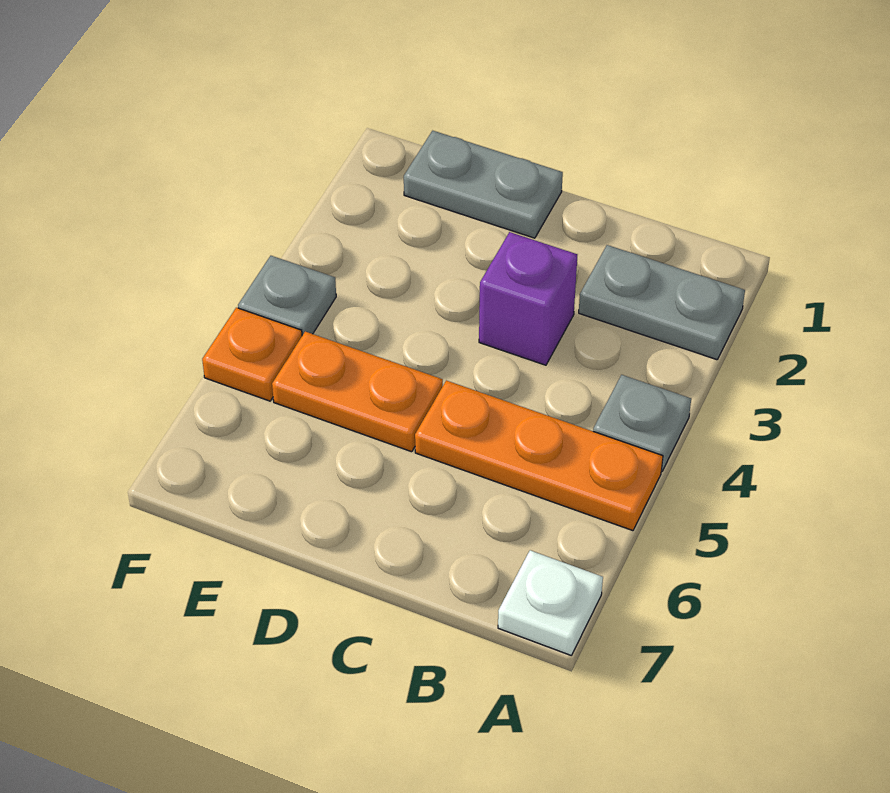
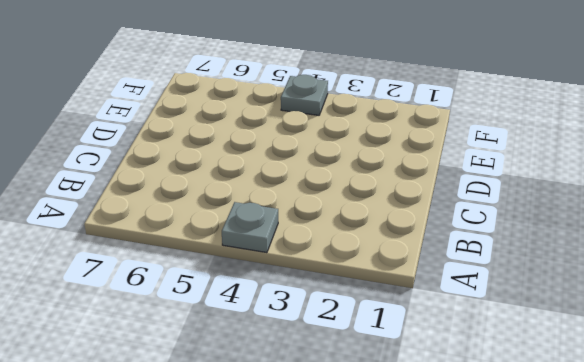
none -> grey plate A2:B2 level 1
none -> orange plate A5:C5 level 1

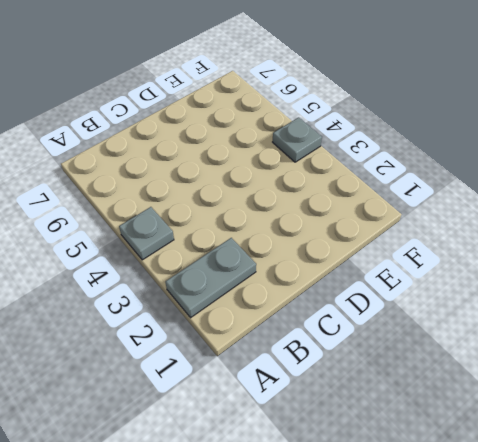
none -> orange plate A5:C5 level 1
none -> white plate A7 level 1

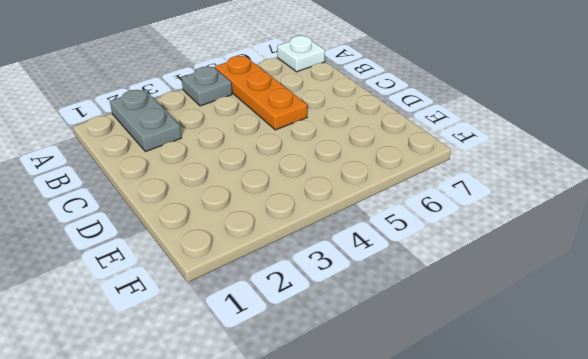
none -> purple brick C3 level 1
none -> grey plate D1:E1 level 1

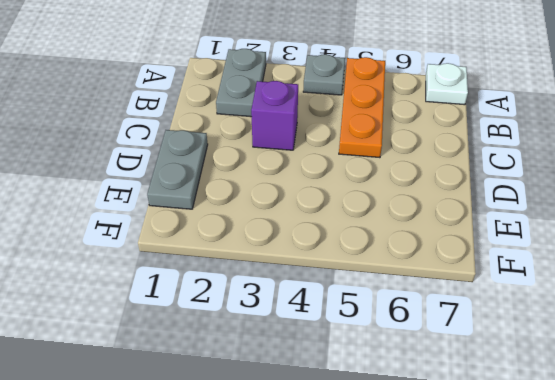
none -> orange plate D5:E5 level 1
none -> grey plate F4 level 1

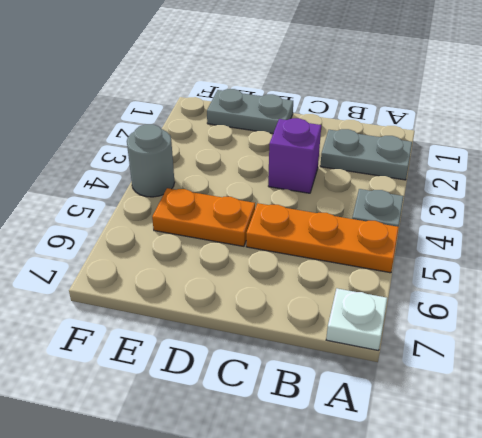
grey round brick F4 level 1 -> grey plate F4 level 1
none -> orange plate F5 level 1

